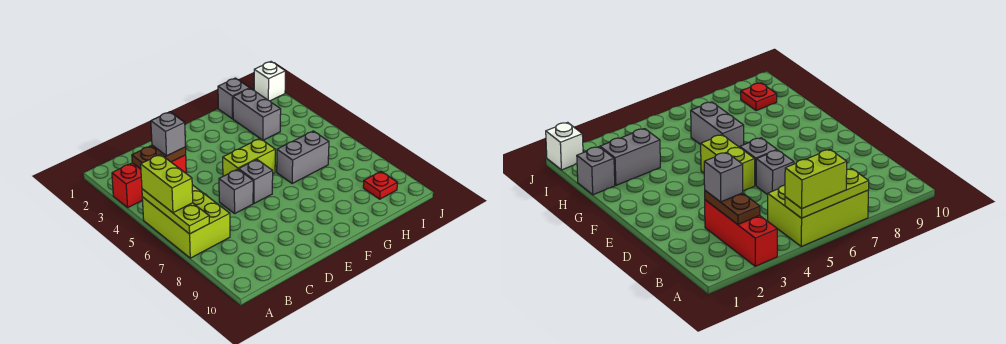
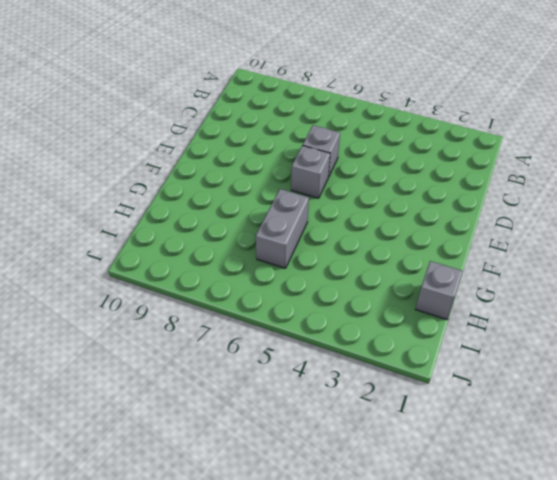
none -> red brick A3:C3 level 1
none -> lime brick A5:B7 level 1
none -> lime brick E5:F5 level 1

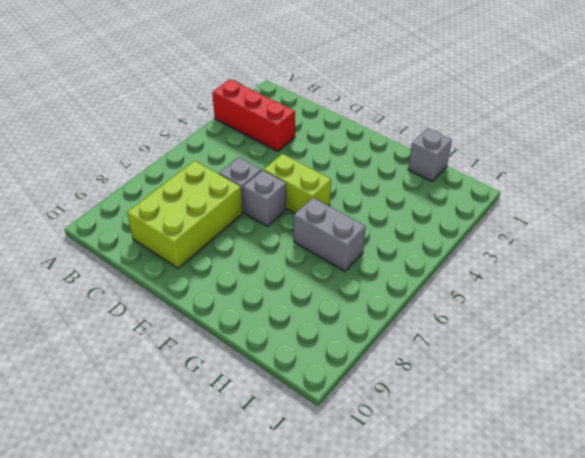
lime brick C7:D9 level 1 -> lime brick A5:B7 level 1
none -> grey brick H2:H3 level 1
none -> red plate I9 level 1
none -> white brick J1 level 1

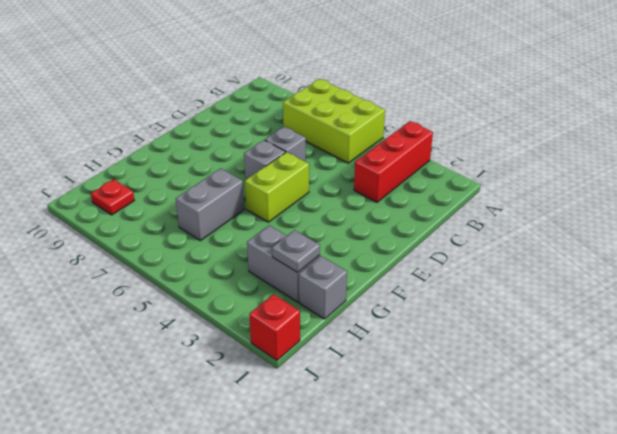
grey plate H2 level 2 -> none
red brick J1 level 1 -> white brick J1 level 1
none -> lime plate A5:A7 level 2
none -> brown plate B3:C3 level 2
none -> lime brick A5:A6 level 3

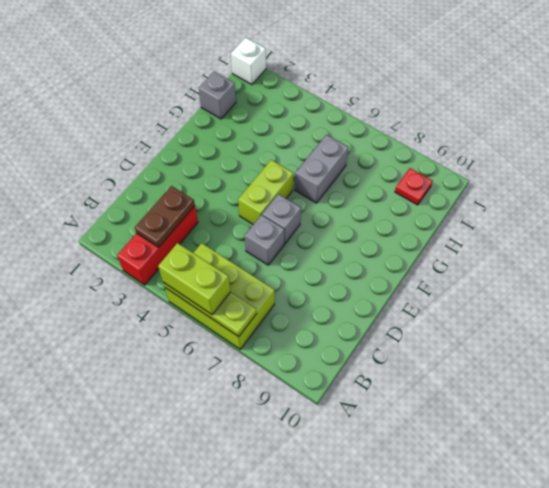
none -> grey brick H2:H3 level 1
none -> grey brick C3 level 3

